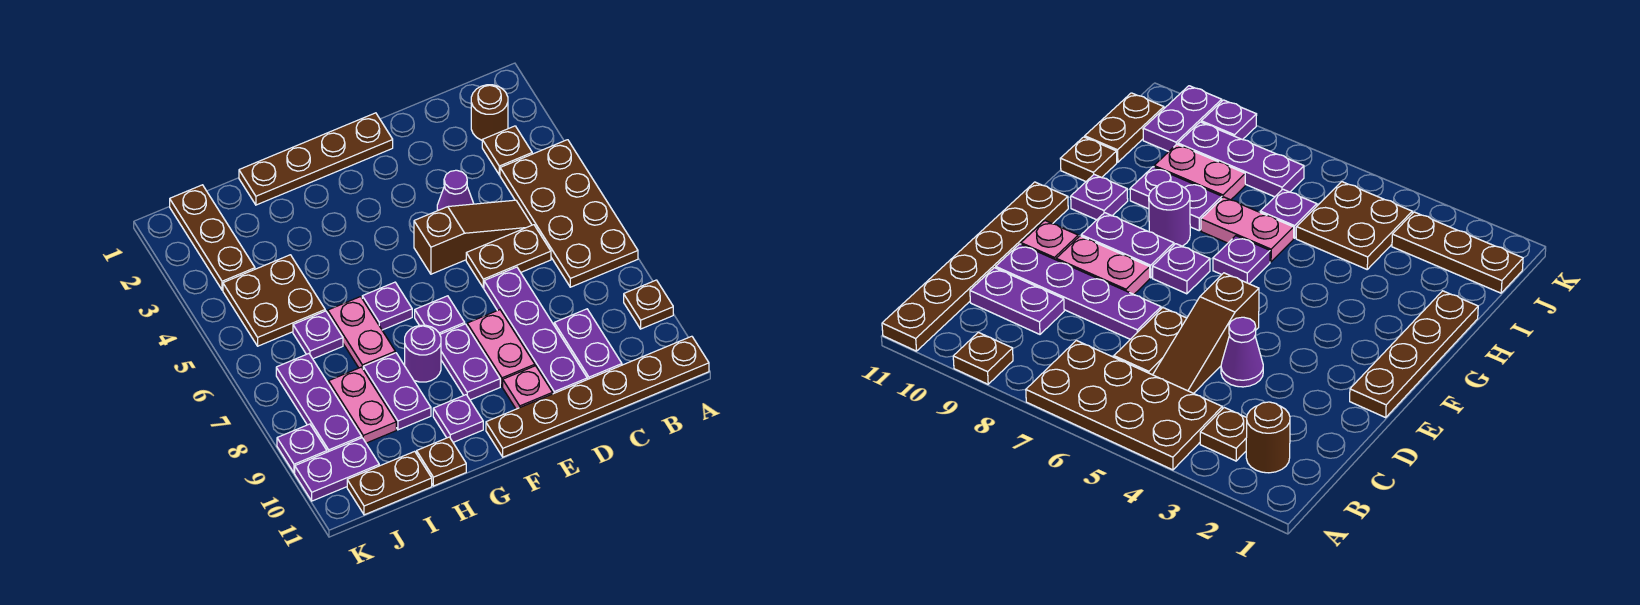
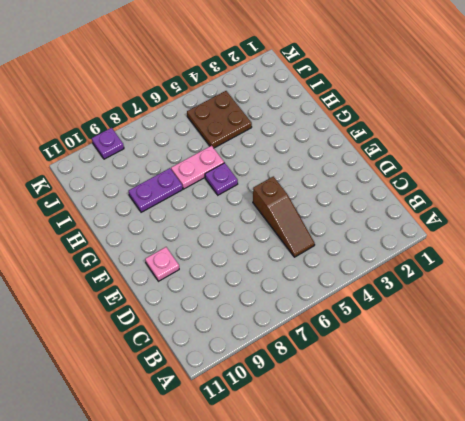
none -> brown plate A4:B7 level 1
none -> brown plate A9 level 1
none -> brown plate A11:F11 level 1

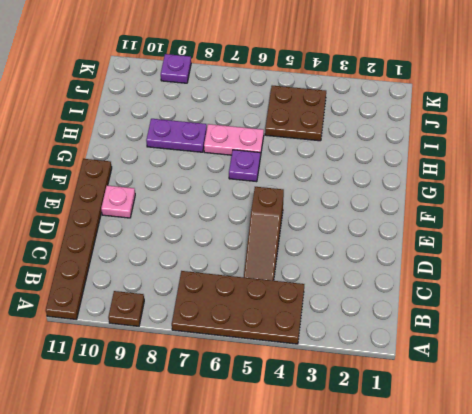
none -> brown round brick B2 level 1
none -> brown plate B3 level 1
none -> brown plate C6:D6 level 1

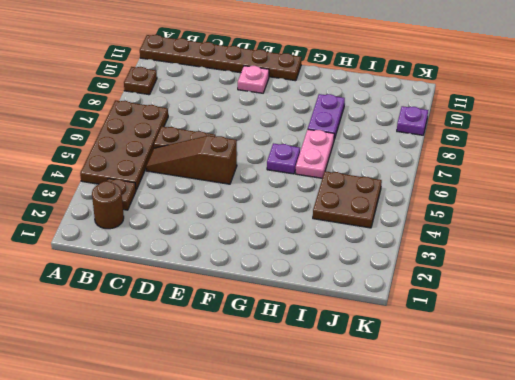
none -> purple plate C9:C10 level 1
none -> purple cone D4 level 1
none -> purple plate D7:D10 level 1

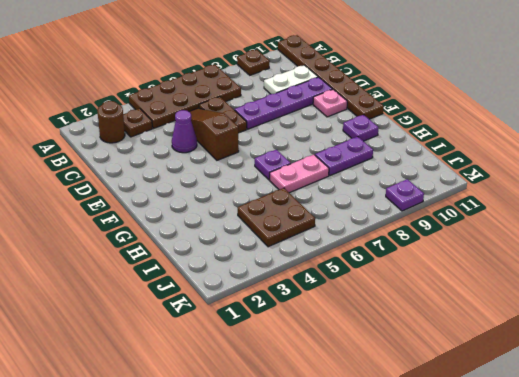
white plate C9:C10 level 1 -> purple plate C9:C10 level 1
none -> brown plate E1:H1 level 1
none -> pink plate E8:E9 level 1
none -> purple plate F7 level 1

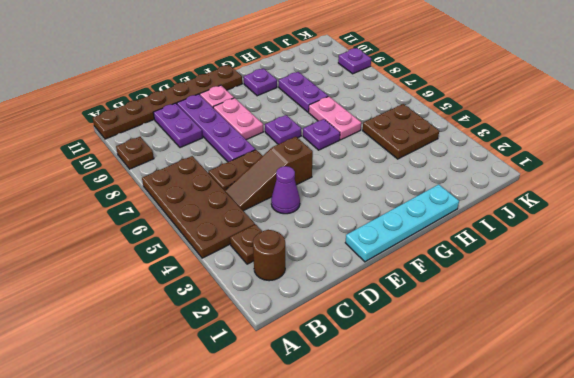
cyan plate E1:H1 level 1 -> brown plate E1:H1 level 1
none -> purple plate F8:F9 level 1
none -> purple round brick G8 level 1
none -> brown plate H11 level 1

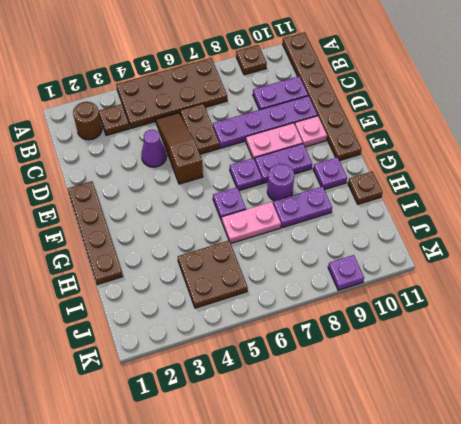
none -> purple plate I6 level 1
none -> pink plate I8:I9 level 1
none -> brown plate I11:J11 level 1

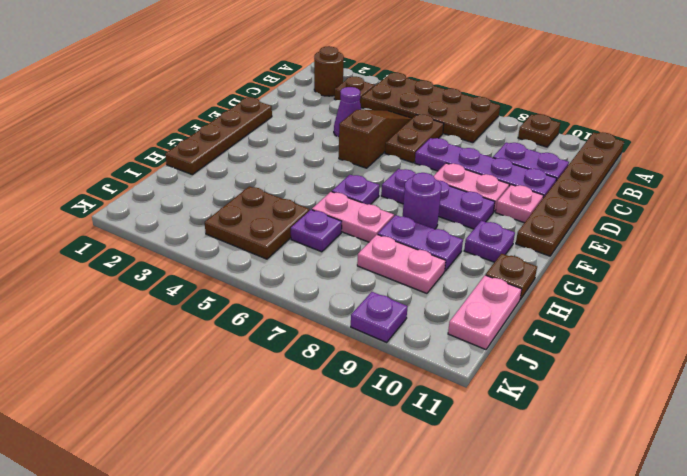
pink plate I11:J11 level 1 -> brown plate I11:J11 level 1
none -> brown plate J1:J3 level 1
none -> purple plate J7:J9 level 1
none -> purple plate J10:K10 level 1

